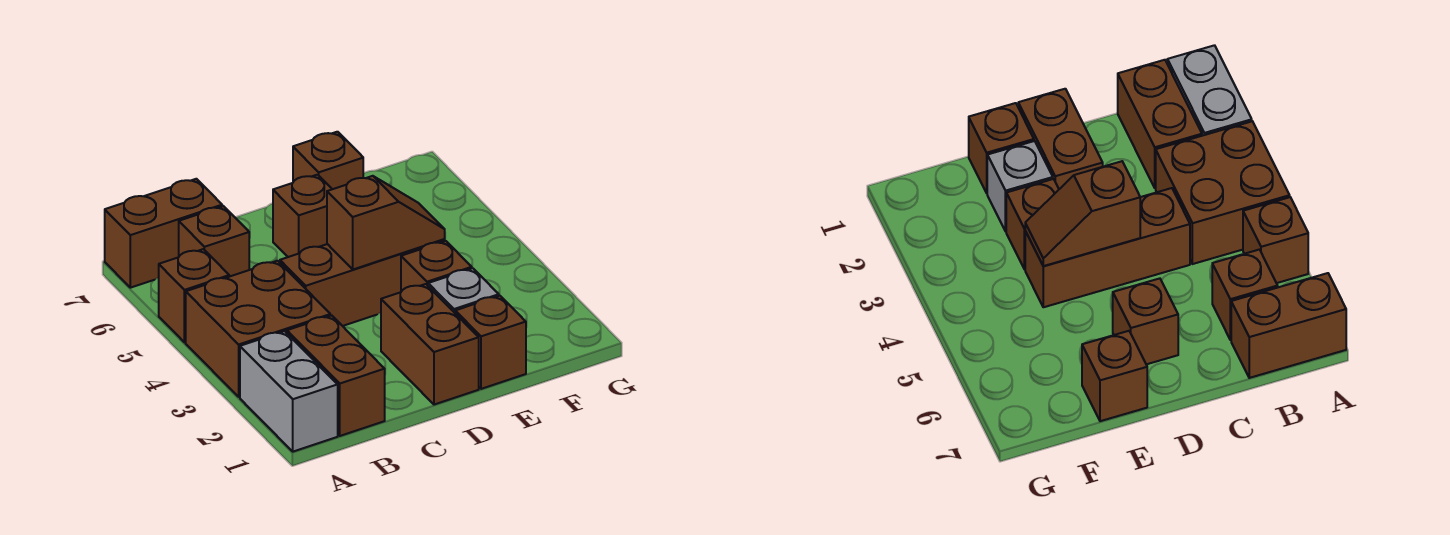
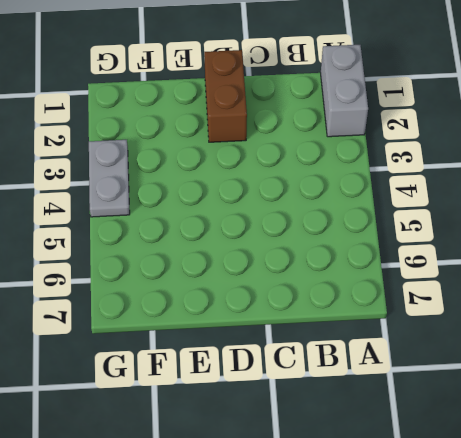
grey plate G3:G4 level 1 -> none
none -> brown brick A3:B4 level 1
none -> brown brick A5 level 1
none -> brown brick A7:B7 level 1

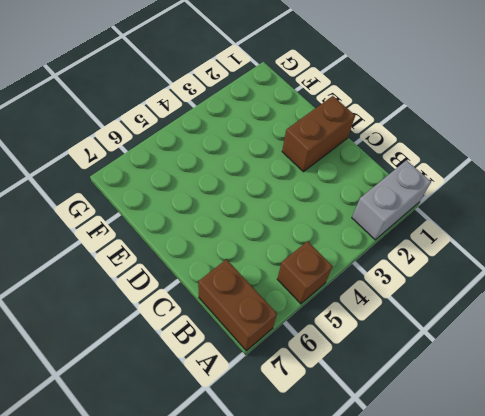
none -> brown brick A3:B4 level 1
none -> brown brick B1:B2 level 1
none -> brown brick B6 level 1

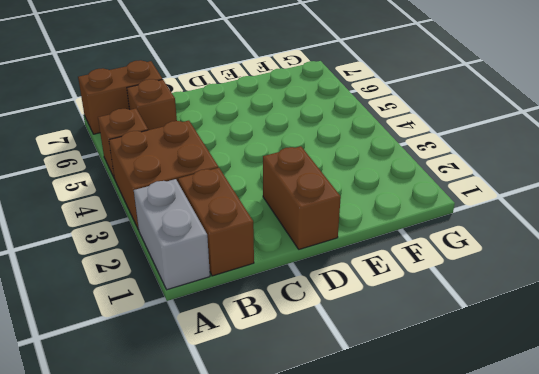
none -> brown brick C4:E4 level 1
none -> brown brick D6 level 1
none -> brown brick E1 level 1

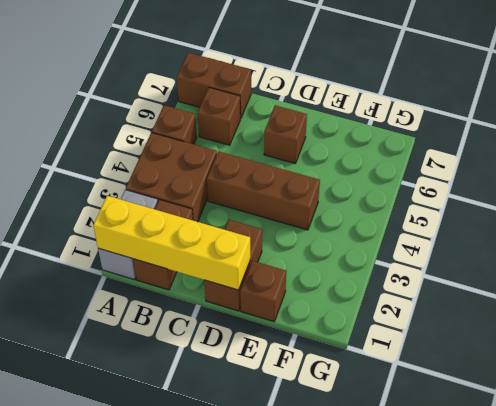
yellow brick A1:D1 level 2 -> none
none -> grey brick E2 level 1
none -> brown brick E3 level 1
none -> brown brick E7 level 1

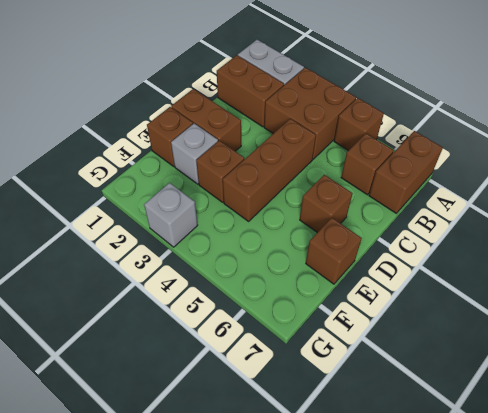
grey brick G3 level 1 -> none
none -> brown slope D4:E4 level 2 top D

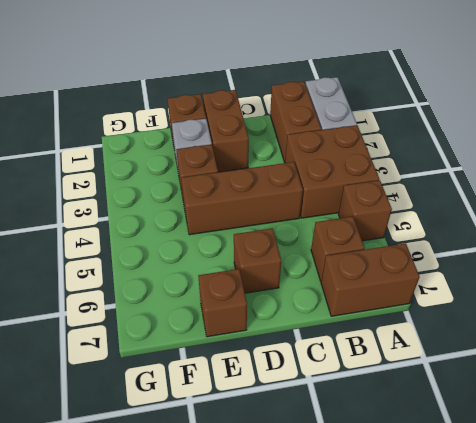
none -> brown slope D4:E4 level 2 top D

